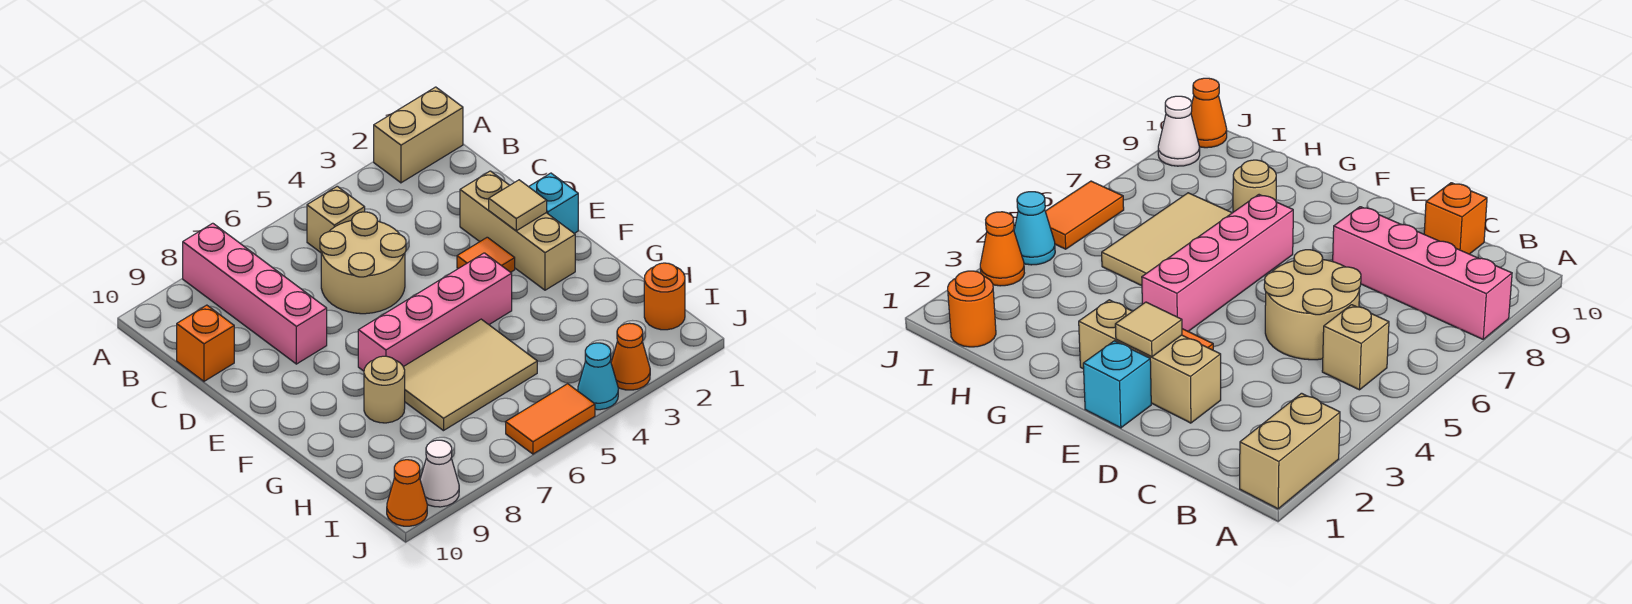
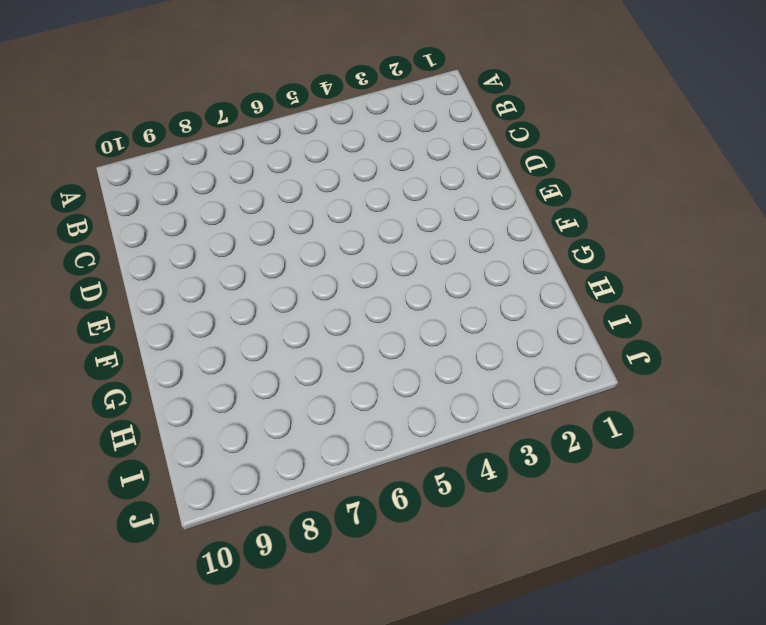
none -> tan brick A1:A2 level 1
none -> pink brick A8:D8 level 1
none -> tan brick B5 level 1

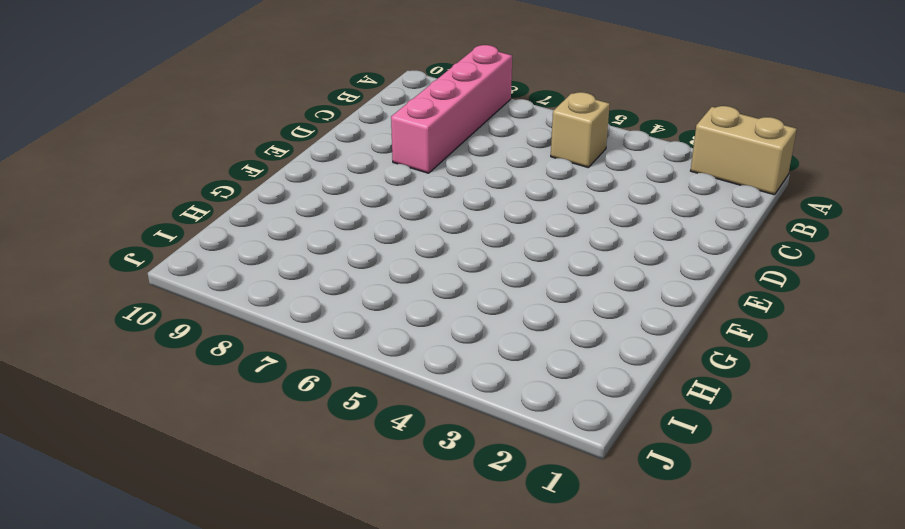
none -> tan round brick C5:D6 level 1
none -> orange brick C10 level 1
none -> tan brick D2:F2 level 1

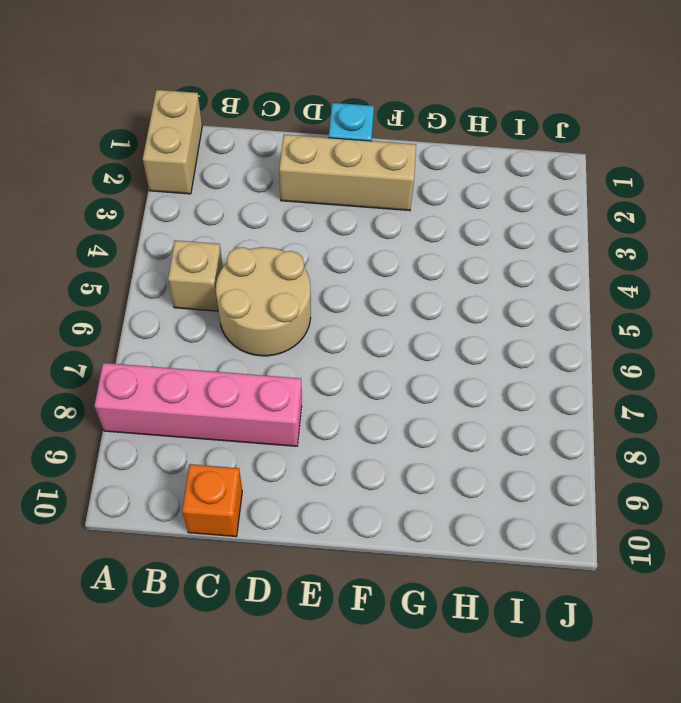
none -> orange tile E3 level 1
none -> pink brick F4:F7 level 1
none -> tan tile G5:H7 level 1

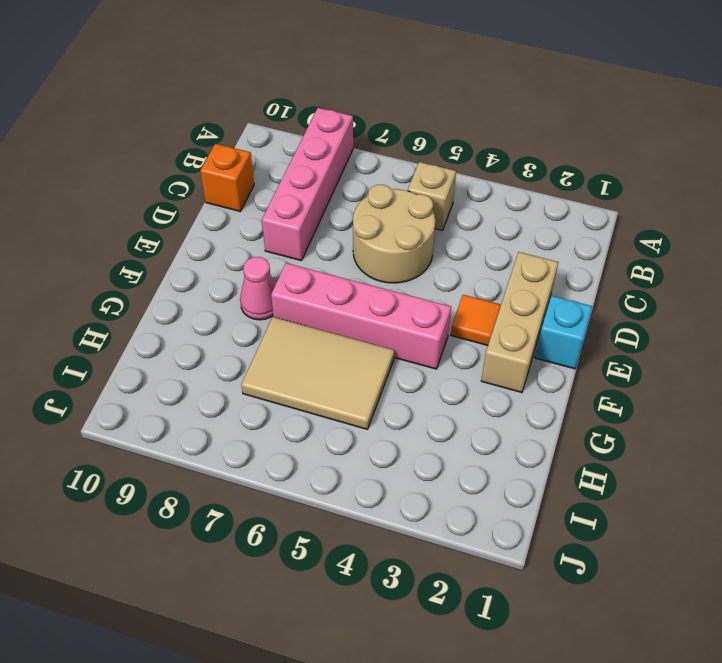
pink cone F8 level 1 -> none
none -> tan brick A1:A2 level 1
none -> tan round brick G8 level 1
none -> orange round brick I1 level 1

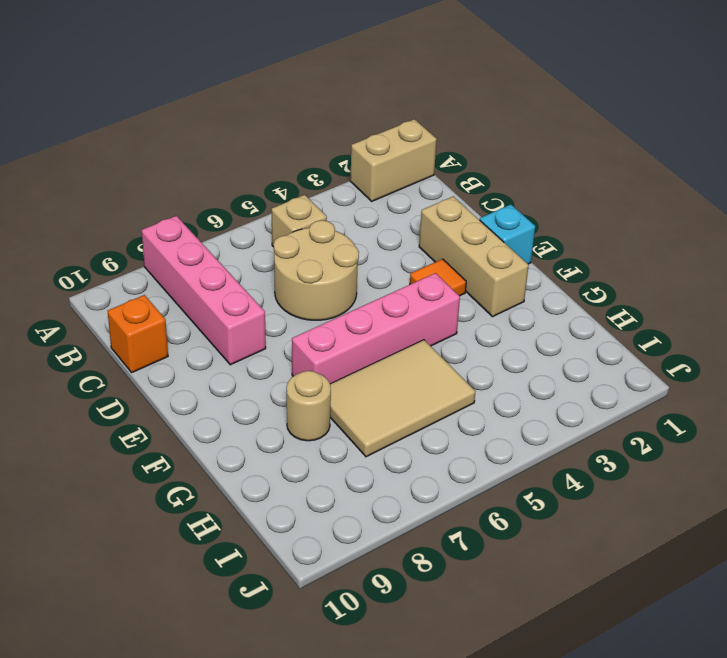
none -> orange round brick I1 level 1
none -> orange cone J3 level 1
none -> cyan cone J4 level 1

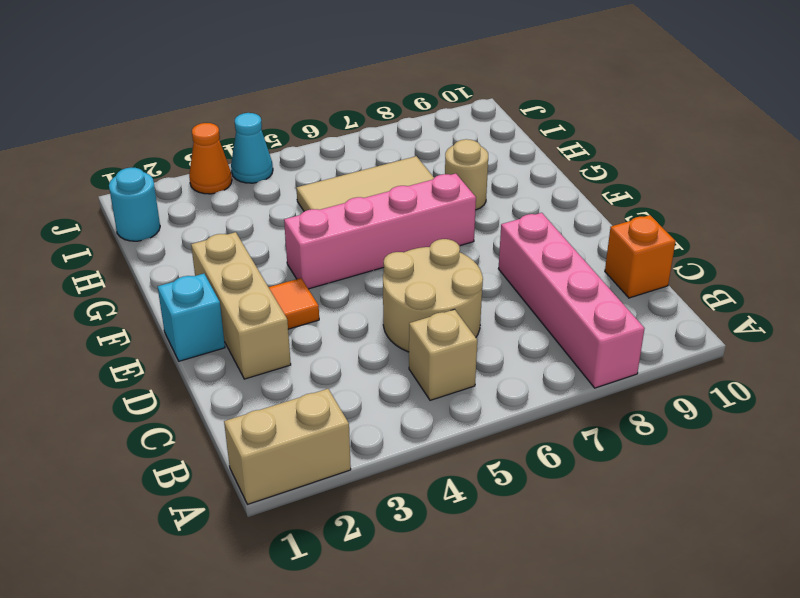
cyan round brick I1 level 1 -> orange round brick I1 level 1
none -> orange tile J5:J6 level 1
none -> white cone J9 level 1
none -> orange cone J10 level 1

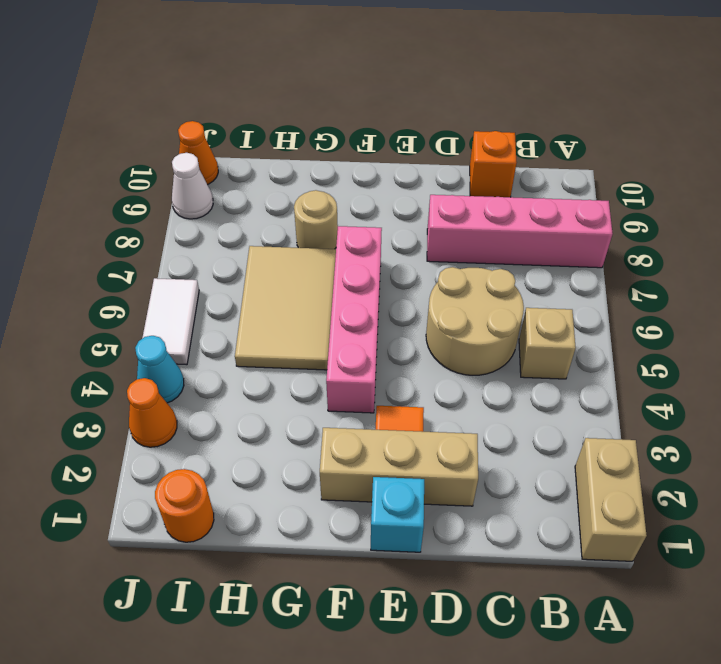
white tile J5:J6 level 1 -> orange tile J5:J6 level 1
none -> tan tile E2 level 2

